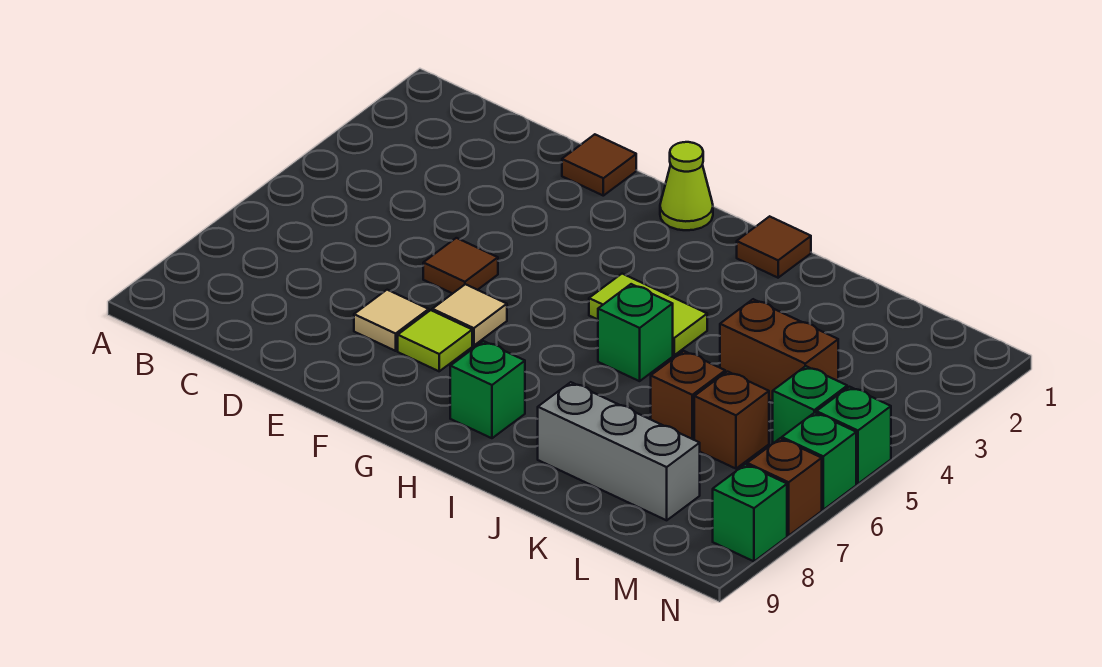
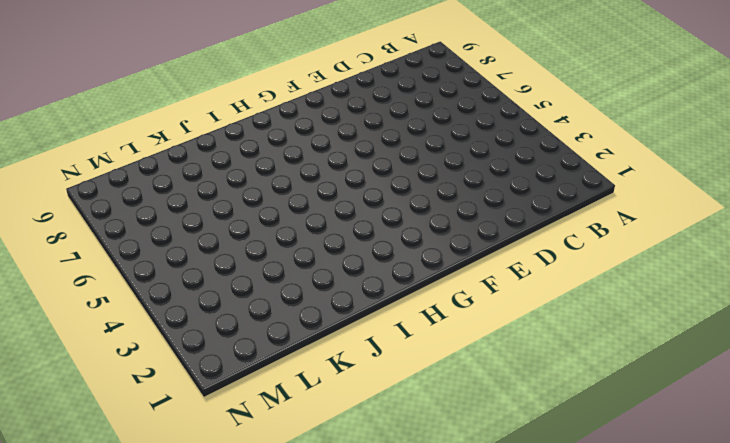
none -> brown tile E1 level 1
none -> brown tile E5 level 1
none -> tan tile E7 level 1

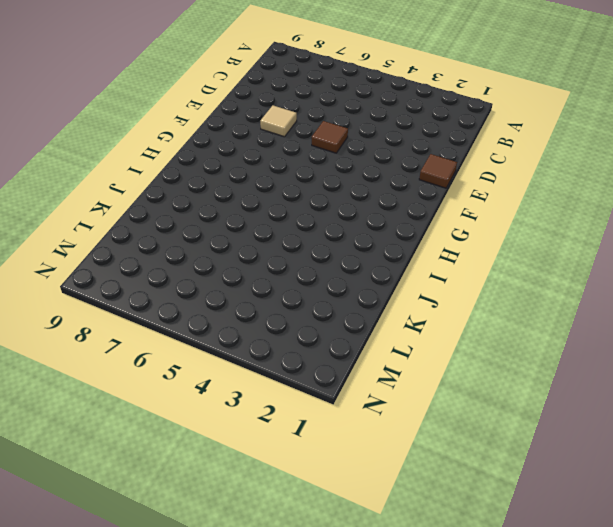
none -> tan tile F6 level 1
none -> lime tile F7 level 1
none -> lime cone G1 level 1

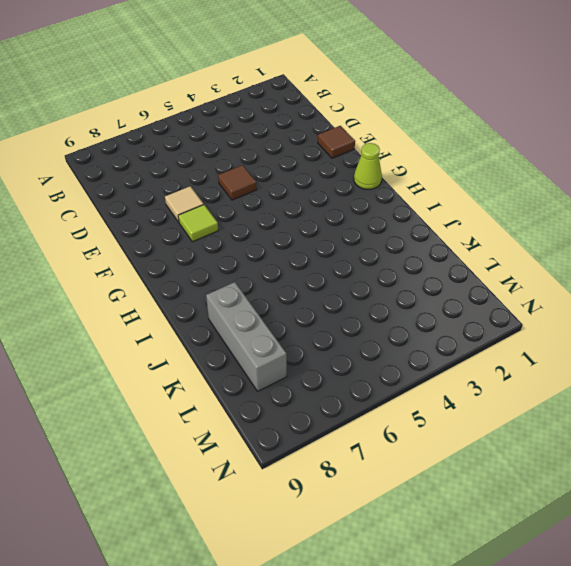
none -> tan tile F6 level 1
none -> lime tile H4:I4 level 1
none -> green brick H8 level 1

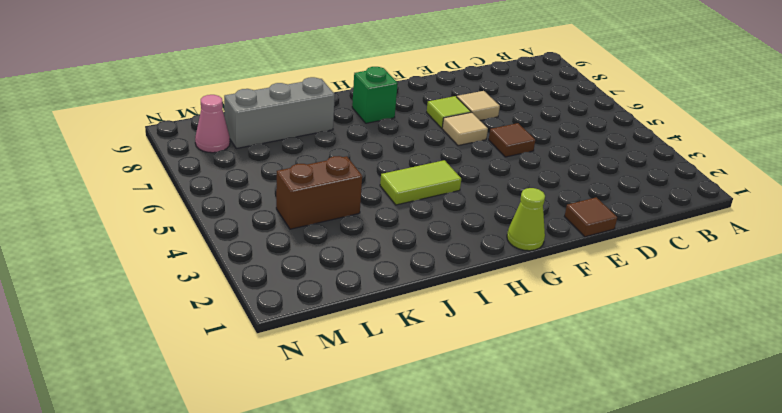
pink cone M8 level 1 -> none
none -> brown tile I1 level 1
none -> green brick I5 level 1
none -> brown brick K6 level 1

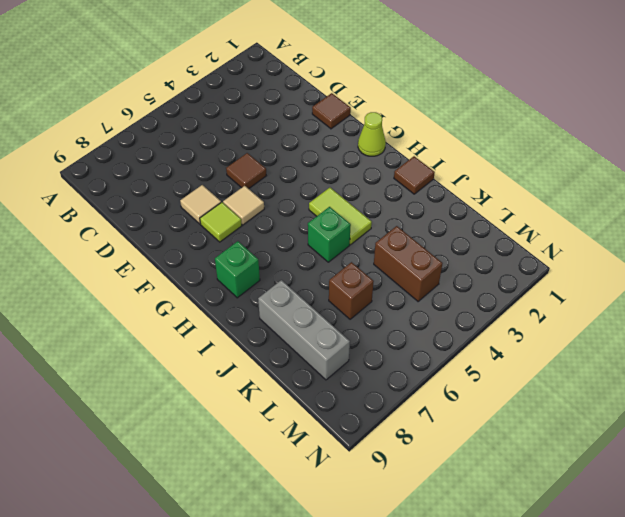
none -> brown brick L6 level 1
none -> green brick M5 level 1
none -> green brick N5 level 1

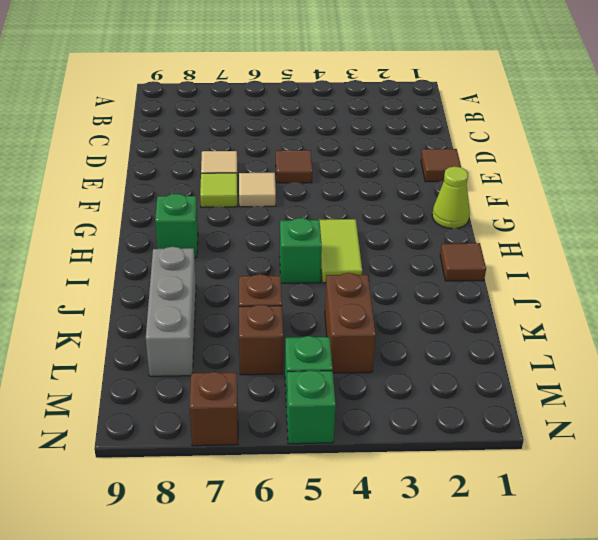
none -> green brick N6 level 1
none -> green brick N8 level 1

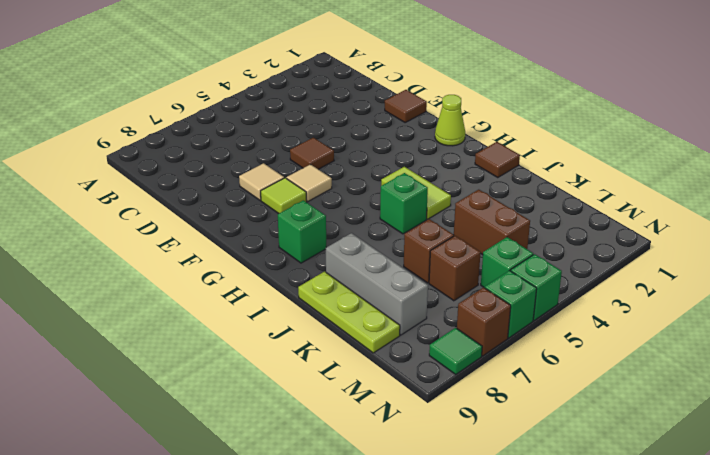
lime plate J9:L9 level 1 -> none
green tile N8 level 1 -> green brick N8 level 1

